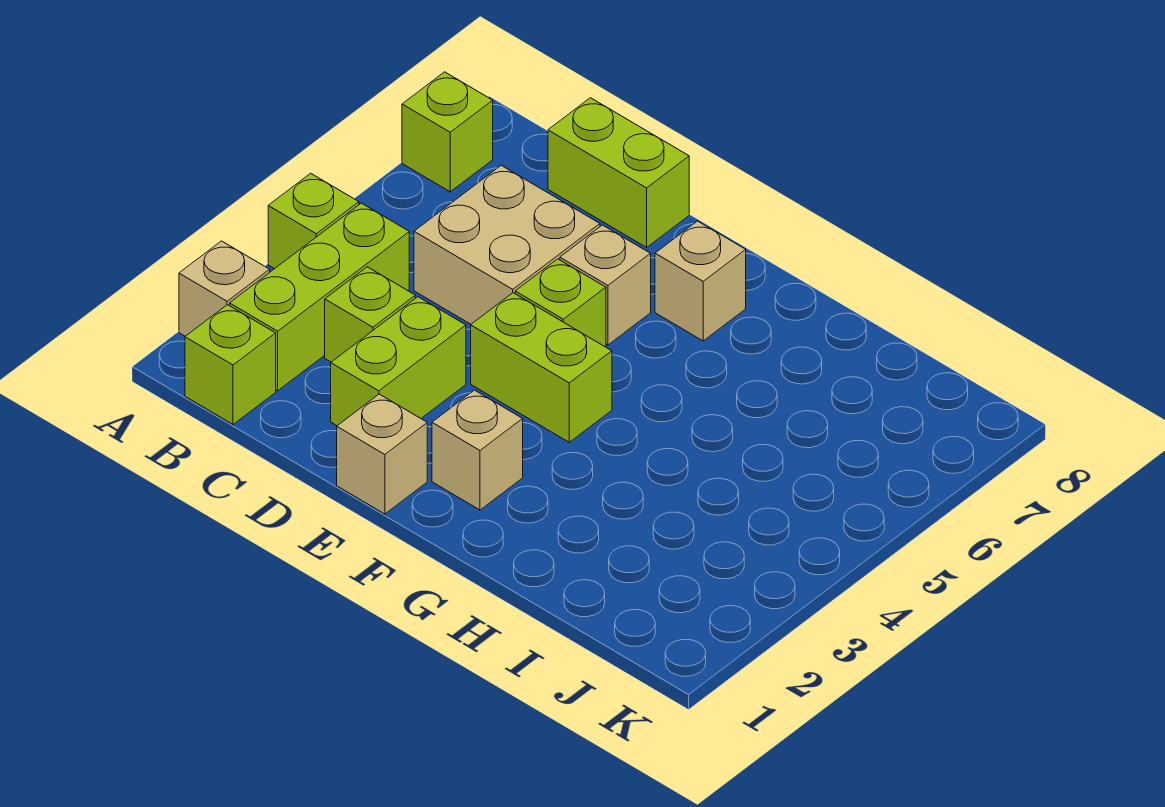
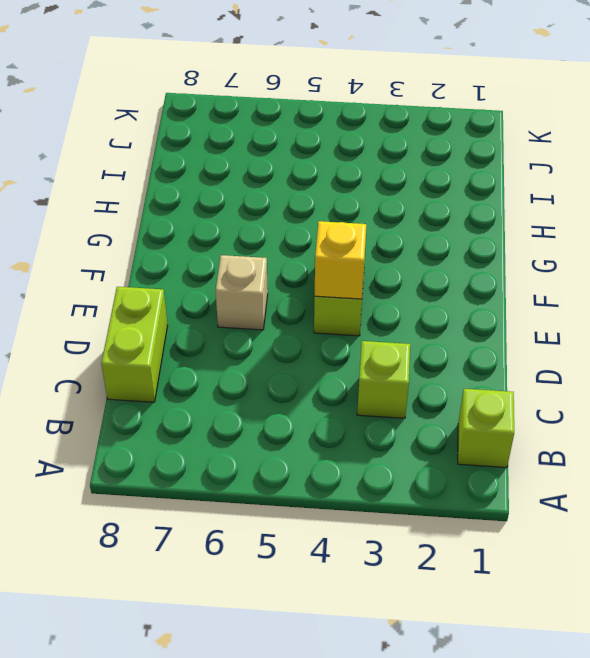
yellow brick E4 level 2 -> none
none -> tan brick A2 level 1
none -> lime brick A4 level 1
none -> lime brick A7 level 1

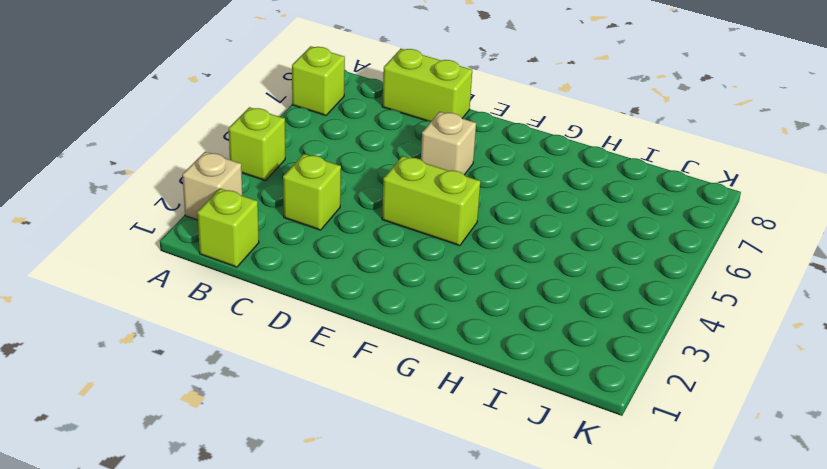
none -> lime brick B2:B4 level 1
none -> tan brick C5:D6 level 1
none -> lime brick D2:D3 level 1

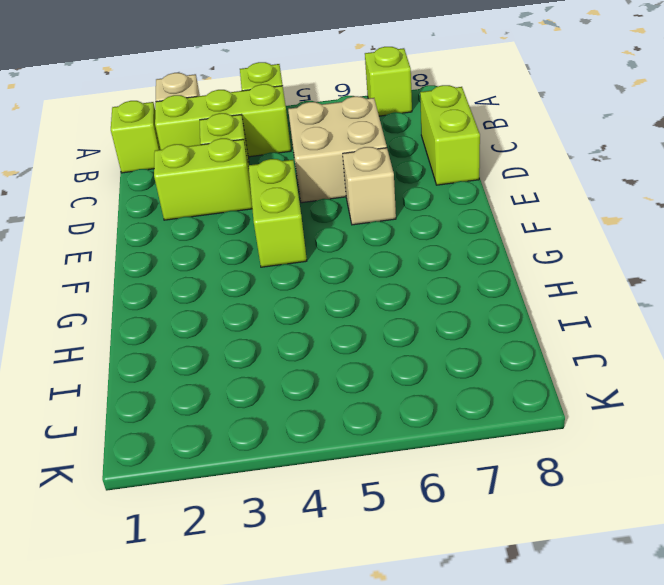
none -> tan brick E1 level 1
none -> lime brick E5 level 1
none -> tan brick F2 level 1

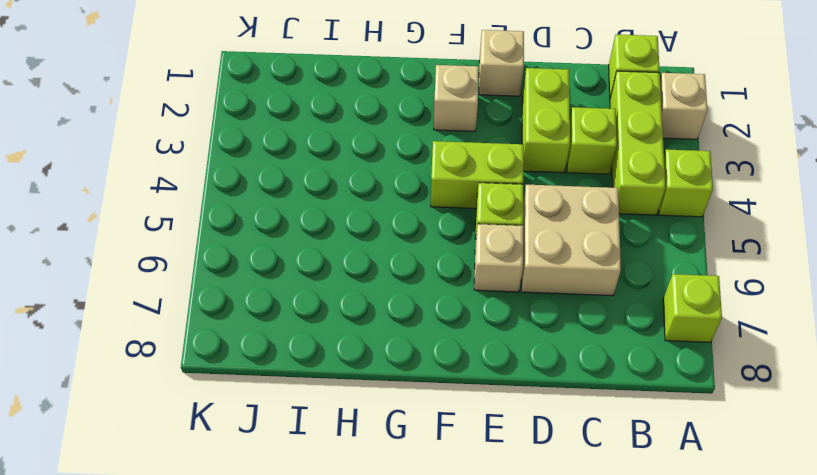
none -> lime brick C8:D8 level 1
none -> tan brick F7 level 1

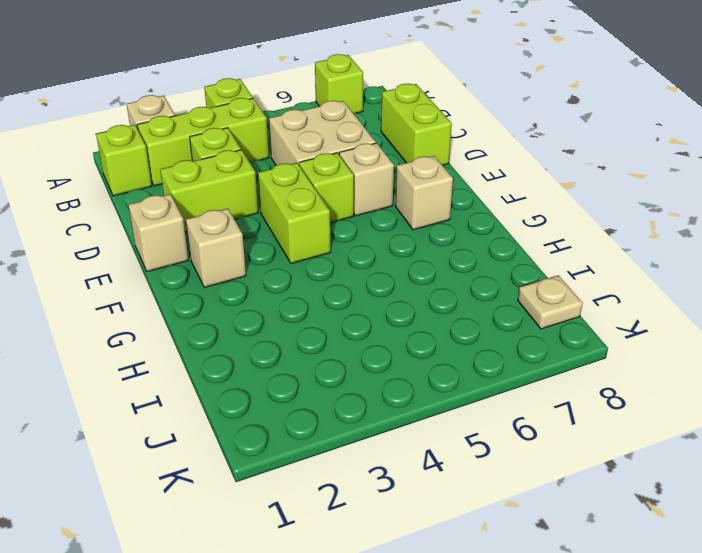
tan plate J8 level 1 -> none

